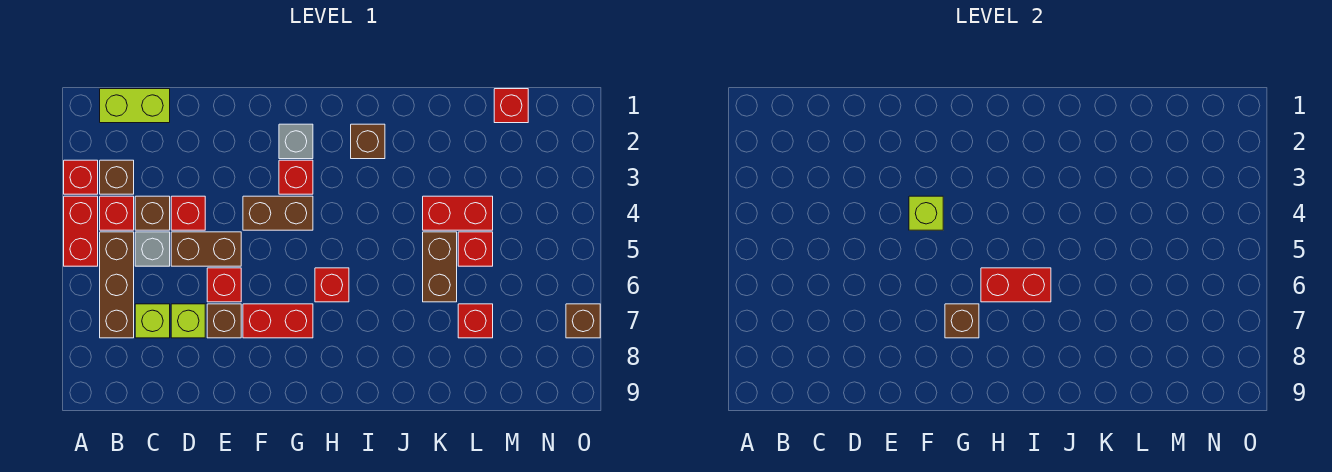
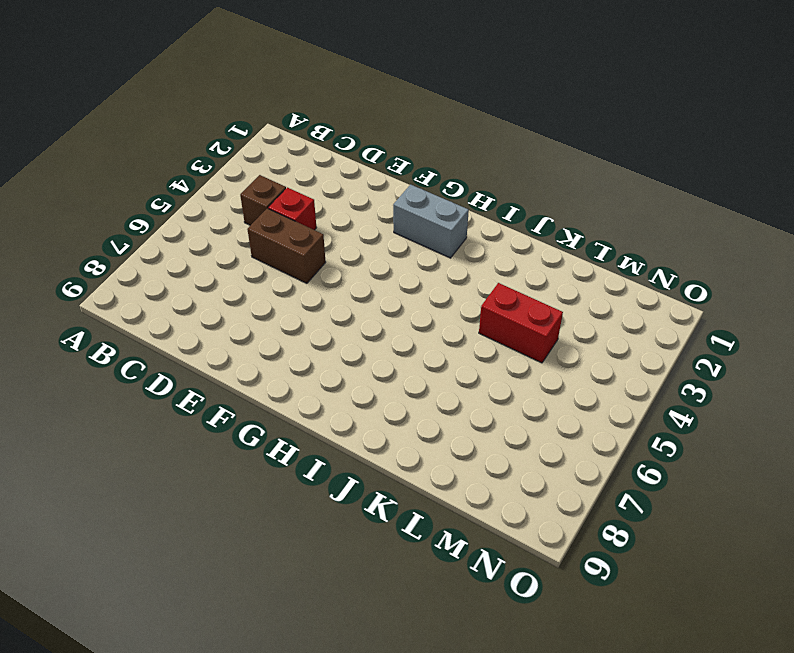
grey brick G2:H2 level 1 -> grey brick G2 level 1
none -> red brick A3 level 1
none -> red brick A4:A5 level 1
none -> lime brick B1:C1 level 1

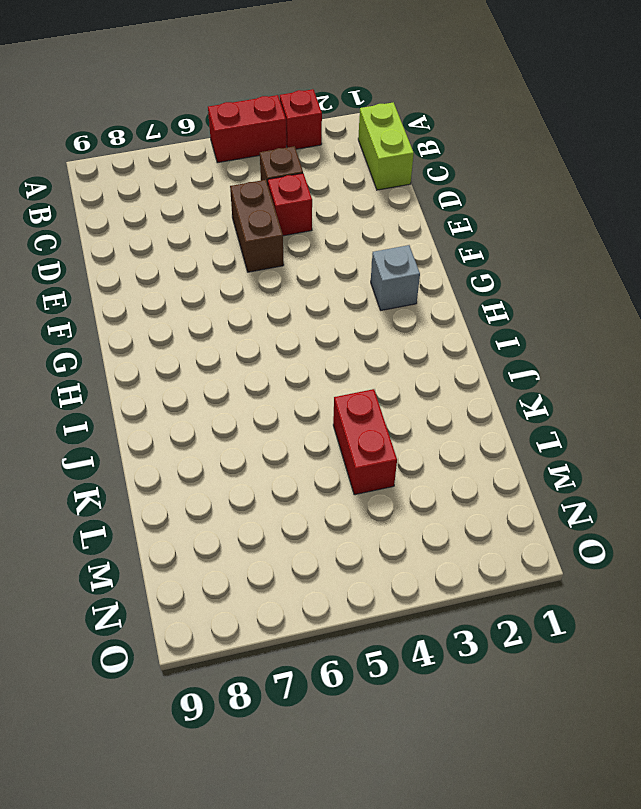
none -> brown brick B3 level 1
none -> red brick B4 level 1
none -> brown brick B5:B7 level 1

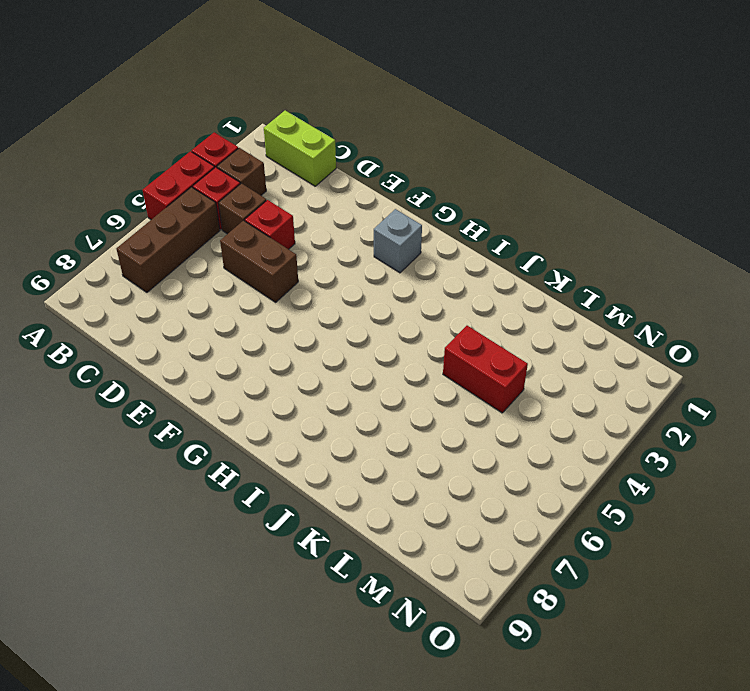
none -> grey brick C5 level 1
none -> lime brick C7 level 1
none -> lime brick D7 level 1

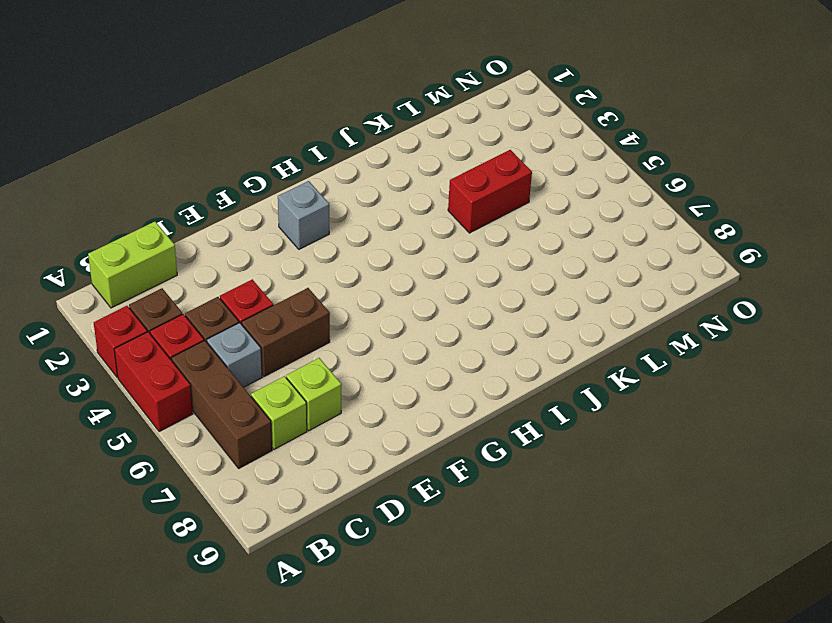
none -> red brick E6 level 1
none -> brown brick E7 level 1
none -> brown brick F4:G4 level 1

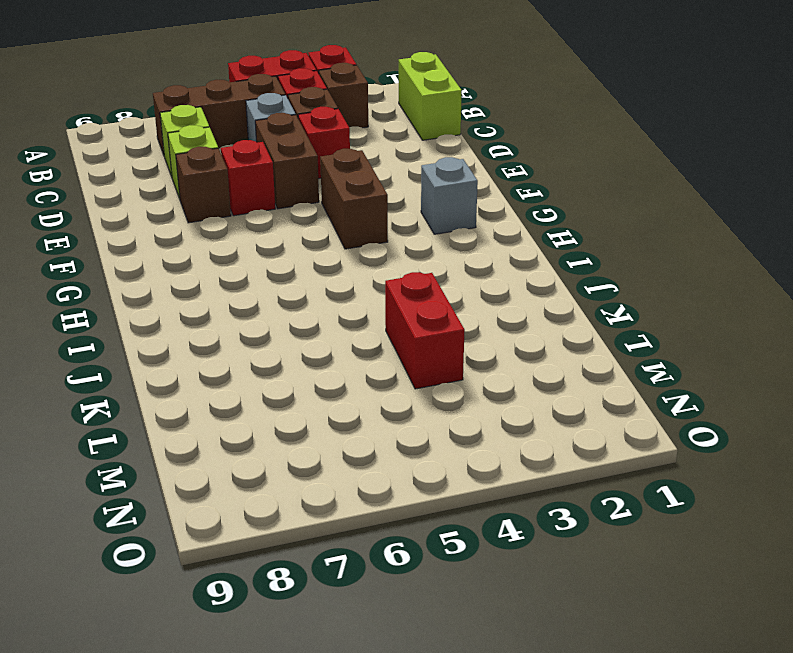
none -> red brick F7:G7 level 1
none -> red brick G3 level 1
none -> red brick H6 level 1

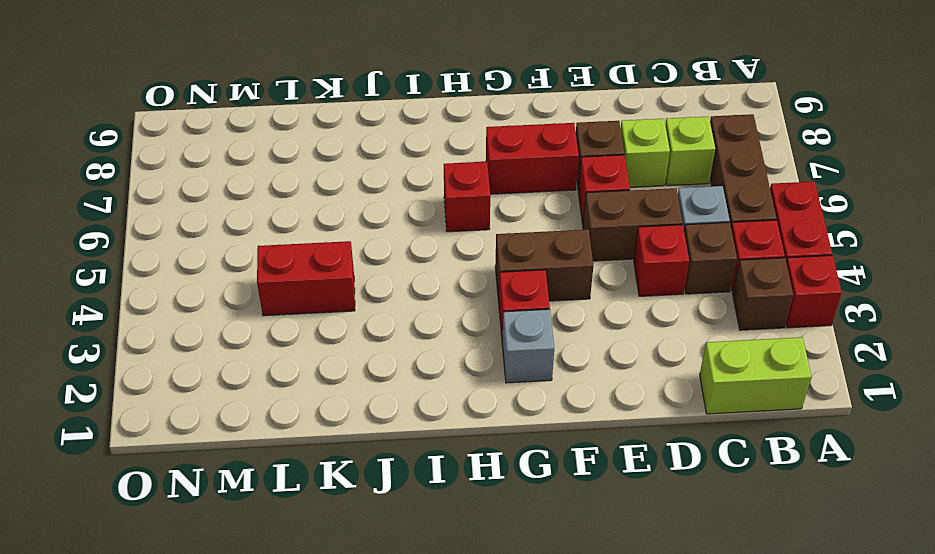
none -> brown brick I2 level 1
none -> brown brick K5:K6 level 1
none -> red brick L5 level 1

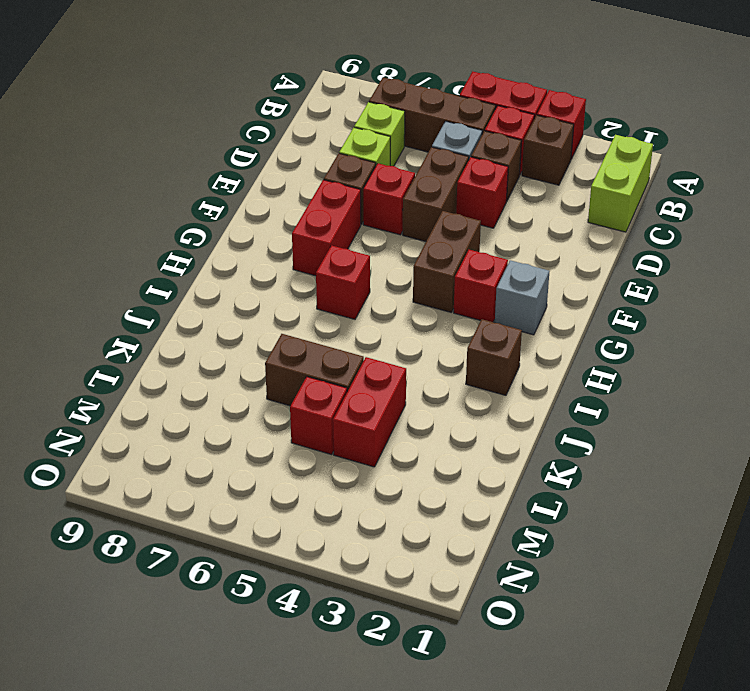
none -> red brick L7 level 1
none -> red brick M1 level 1
none -> brown brick O7 level 1

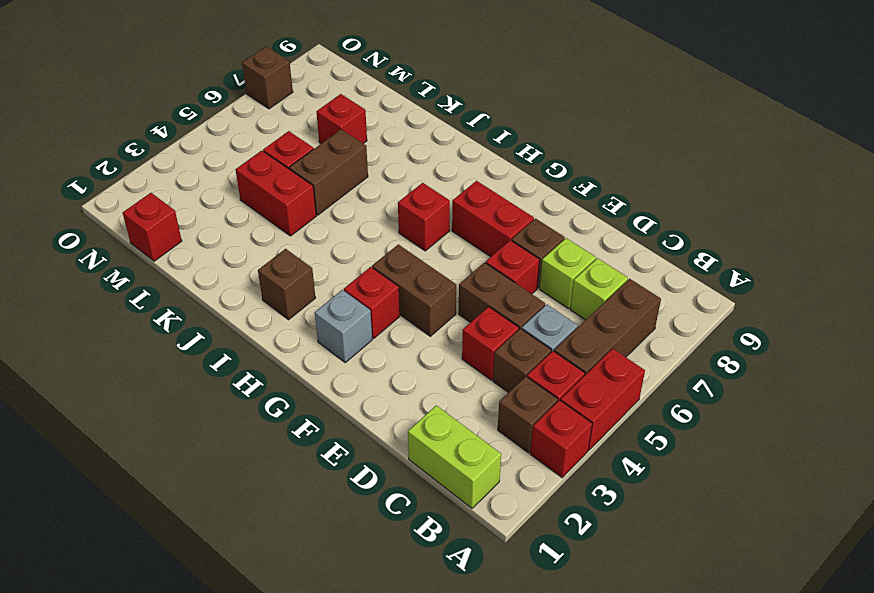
none -> lime brick F4 level 2
none -> brown brick G7 level 2
none -> red brick H6:I6 level 2

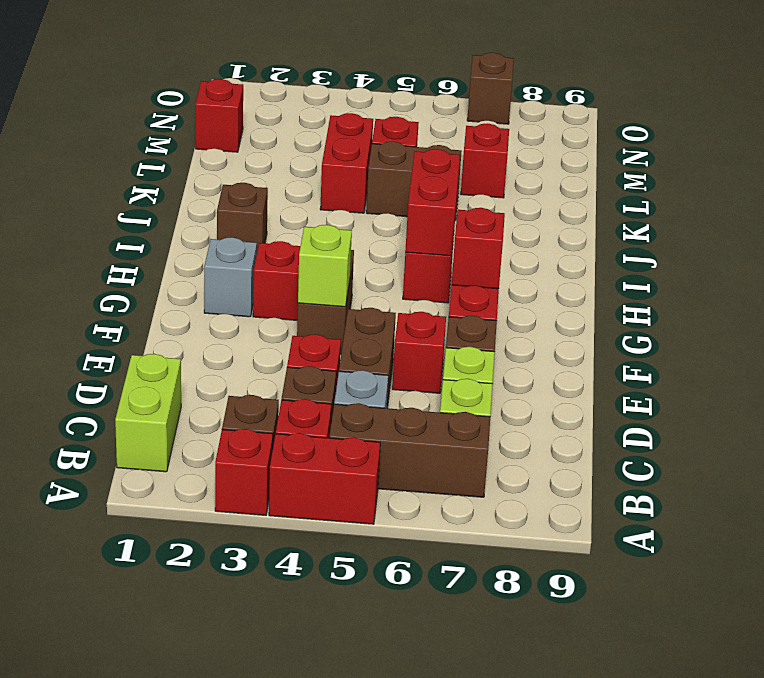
red brick G7 level 2 -> brown brick G7 level 2

